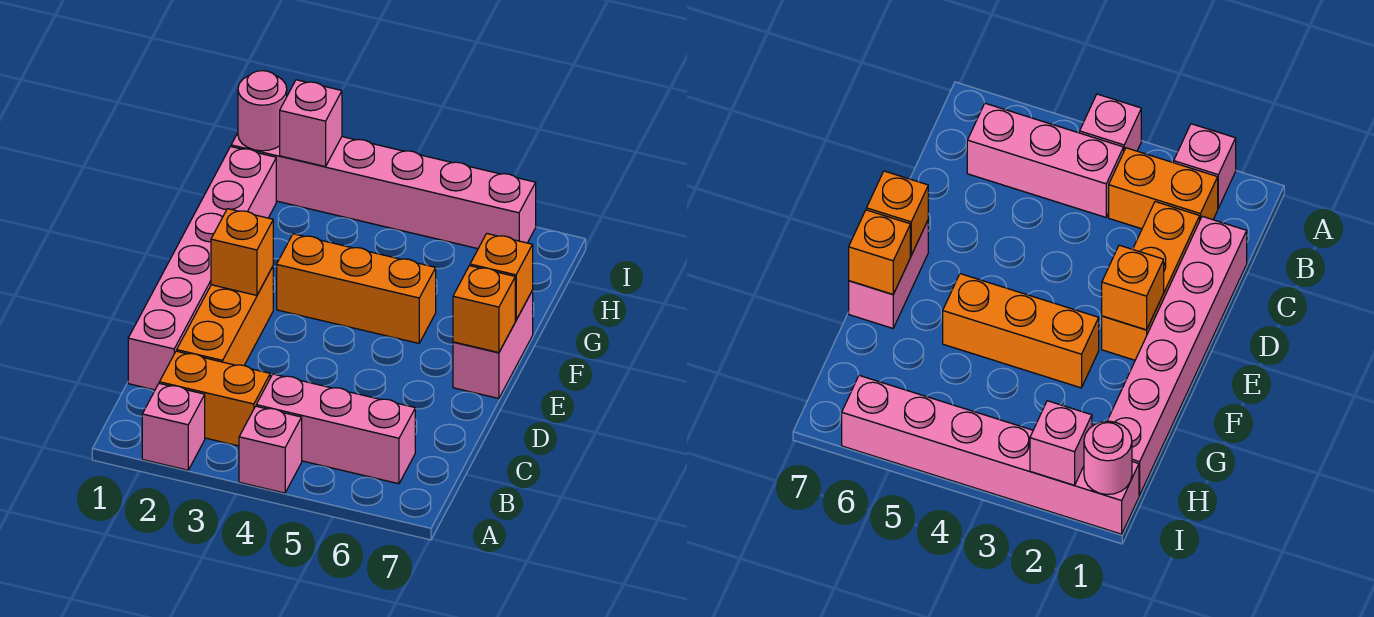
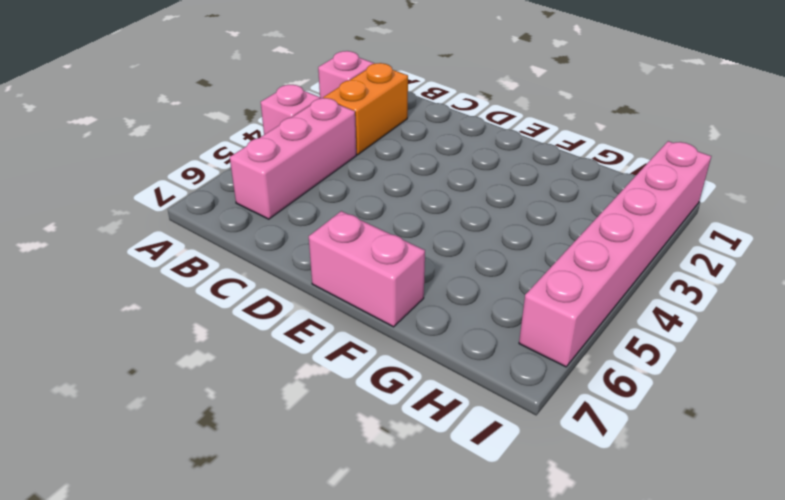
none -> pink brick C1:H1 level 1
none -> orange brick C2:E2 level 1
none -> orange brick F3:F5 level 1

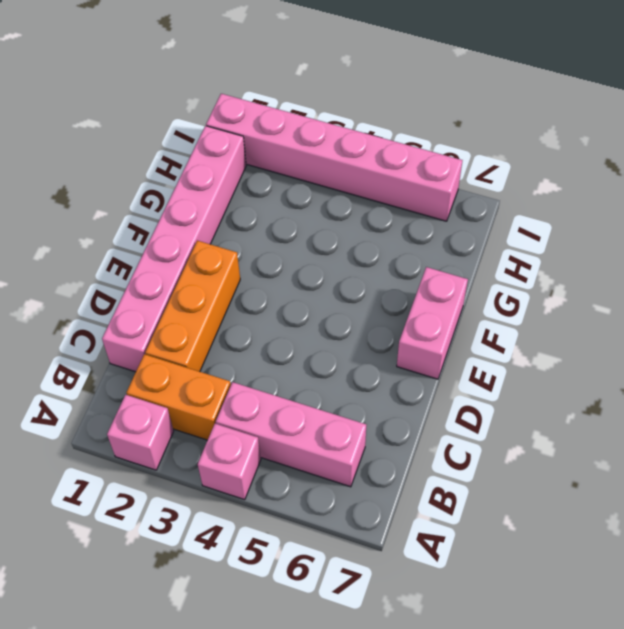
none -> orange brick F3:F5 level 1
none -> orange brick E2 level 2
none -> orange brick E7 level 2

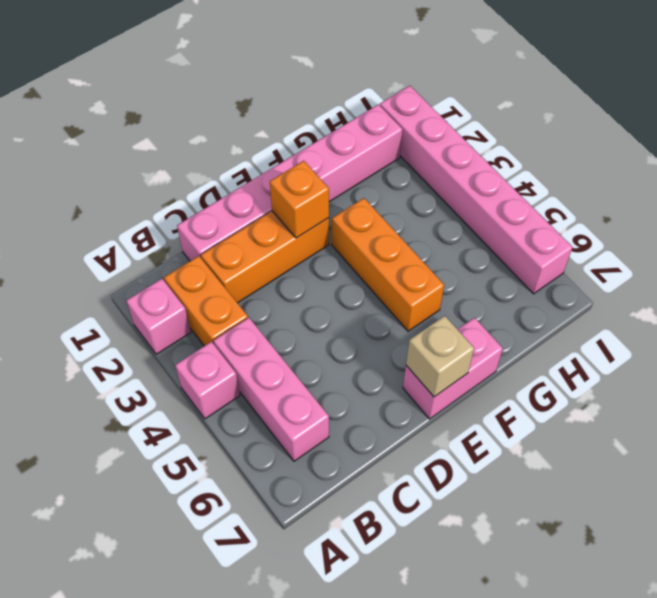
tan brick E7 level 2 -> orange brick E7 level 2
none -> orange brick F7 level 2
none -> pink round brick I1 level 2
none -> pink brick I2 level 2

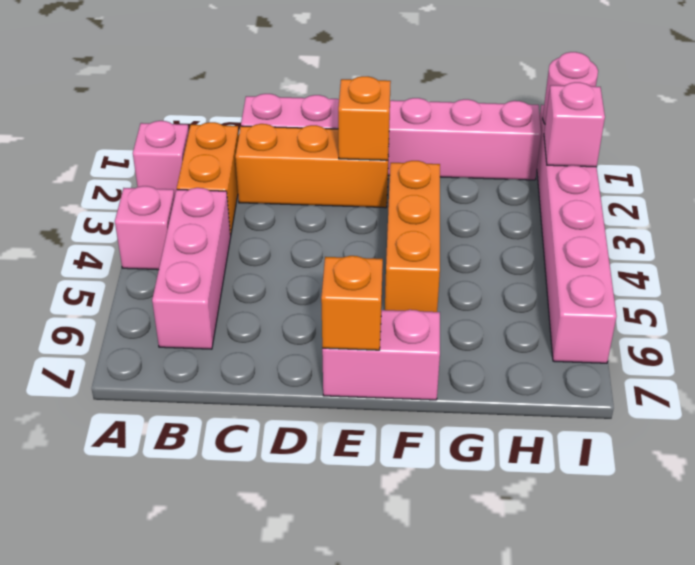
none -> orange brick F7 level 2

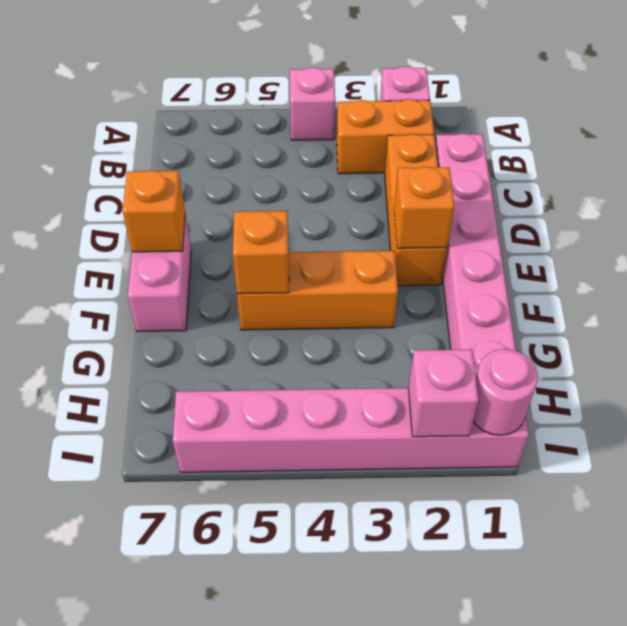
orange brick F5 level 2 -> orange brick F7 level 2
none -> pink brick B4:B6 level 1

